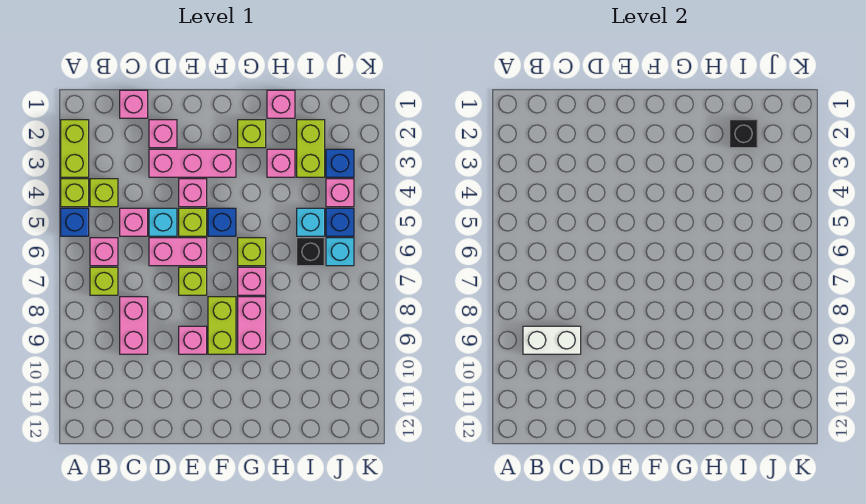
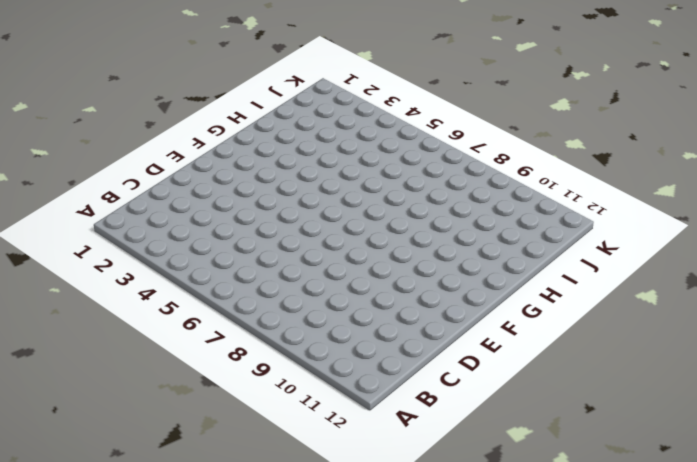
none -> lime brick A2:A3 level 1
none -> lime brick A4 level 1
none -> blue brick A5 level 1
none -> lime brick B4 level 1

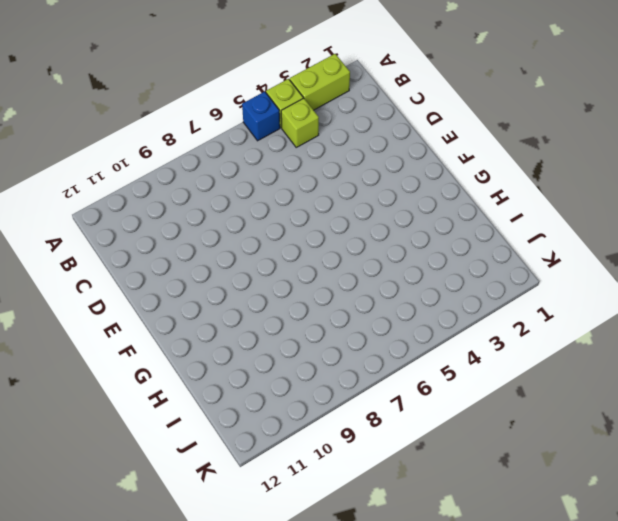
none -> pink brick B6 level 1
none -> lime brick B7 level 1
none -> pink brick C1 level 1
none -> pink brick C5 level 1

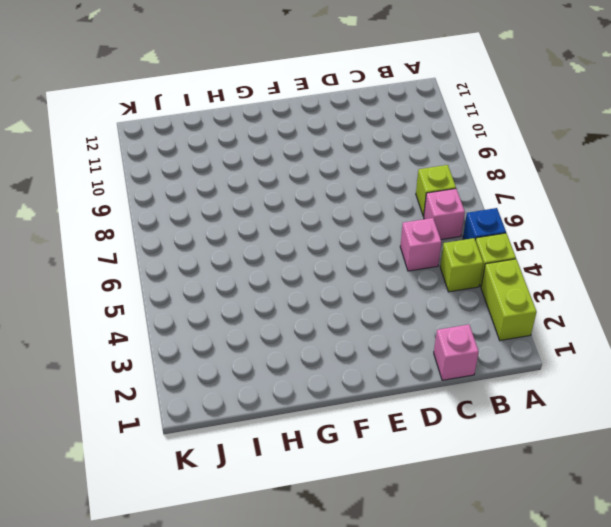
none -> pink brick C8:C9 level 1
none -> pink brick D2 level 1
none -> pink brick D3:F3 level 1
none -> cyan brick D5 level 1

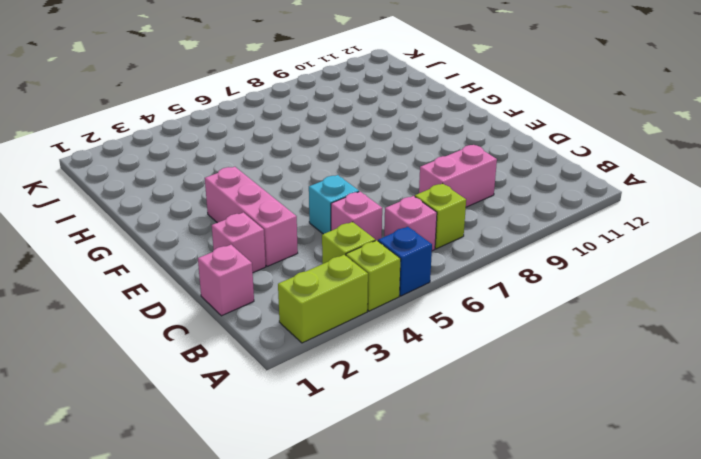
none -> pink brick D6:E6 level 1
none -> pink brick E4 level 1
none -> lime brick E5 level 1
none -> lime brick E7 level 1

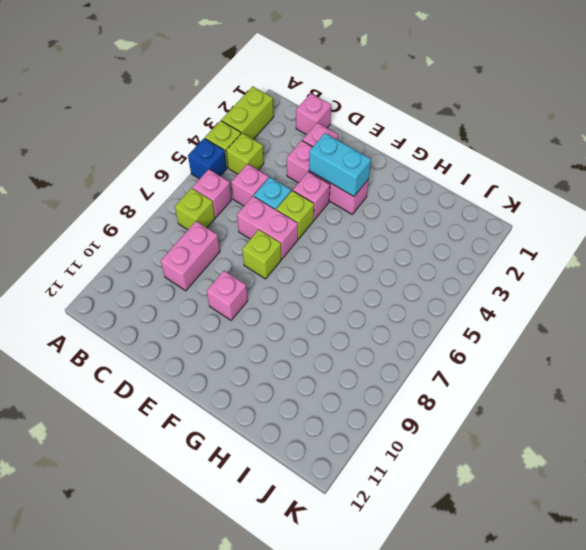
cyan brick E3:F3 level 2 -> none
none -> blue brick F5 level 1
none -> lime brick F8:F9 level 1
none -> lime brick G2 level 1
none -> lime brick G6 level 1

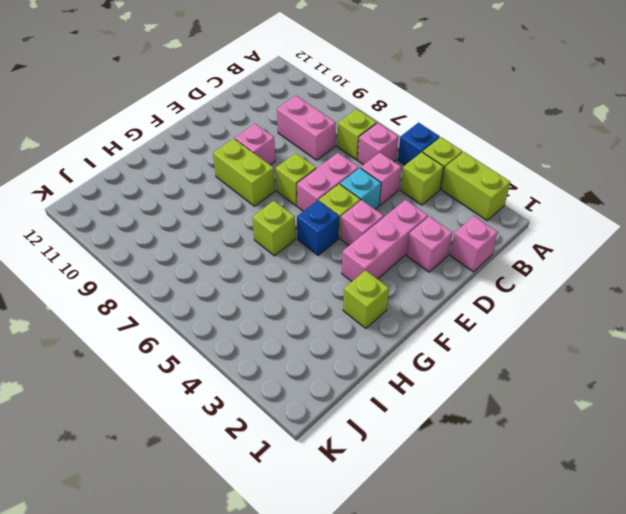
none -> pink brick G7 level 1
none -> pink brick G8:G9 level 1
none -> pink brick H1 level 1
none -> pink brick H3 level 1

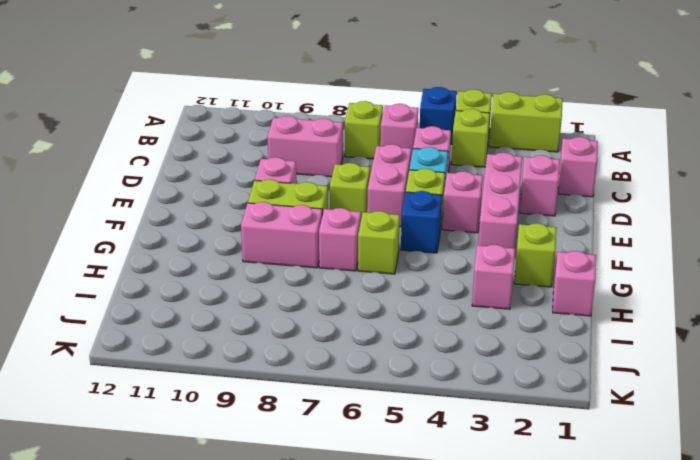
none -> lime brick I2:I3 level 1
none -> cyan brick I5 level 1
none -> black brick I6 level 1
none -> blue brick J3 level 1

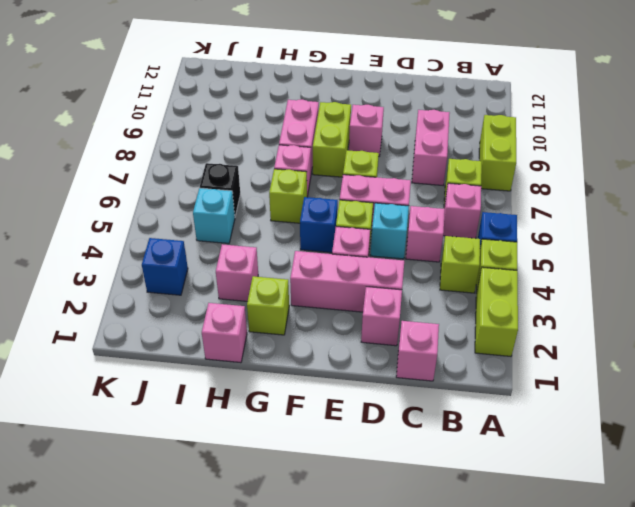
lime brick A8:A9 level 1 -> lime brick I2:I3 level 1
none -> pink brick J4 level 1
none -> blue brick J5 level 1
none -> cyan brick J6 level 1
none -> white brick B9:C9 level 2

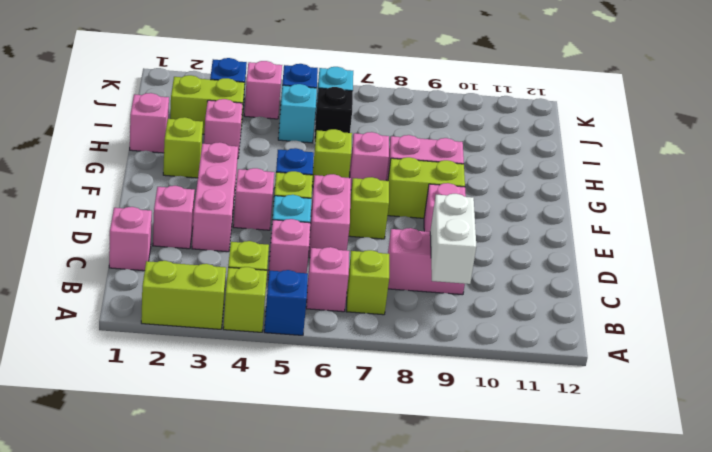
none -> black brick I2 level 2

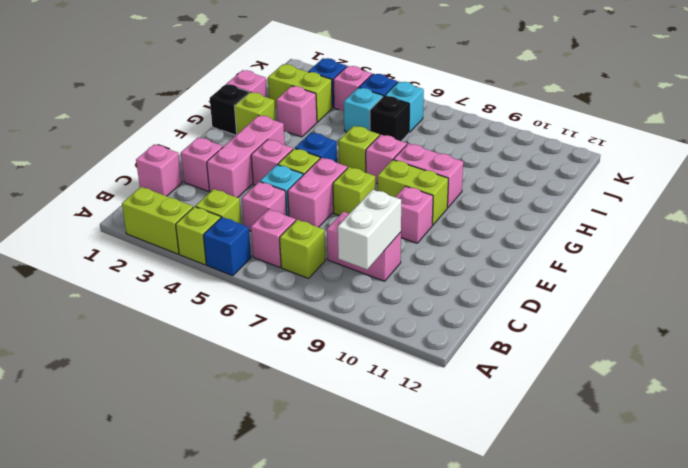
black brick G1 level 1 -> black brick I2 level 2

